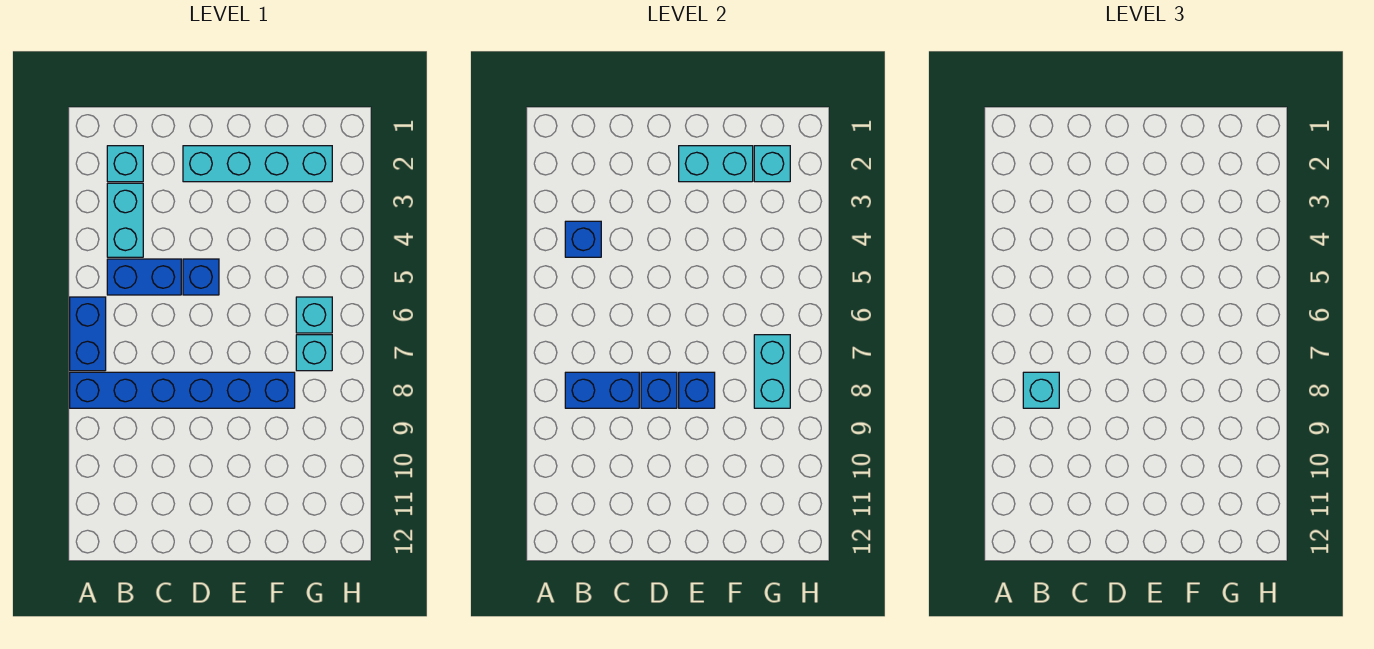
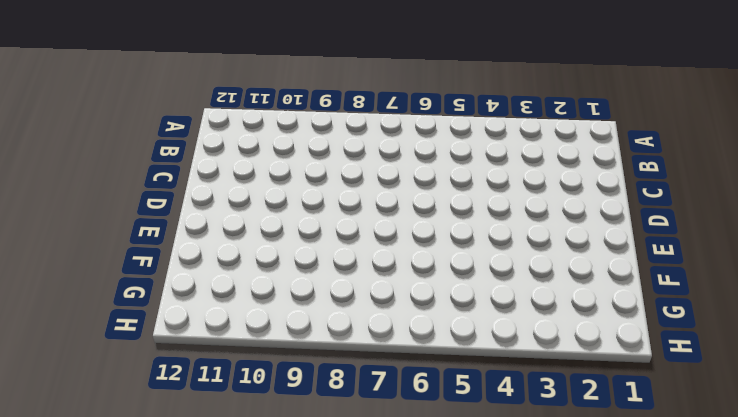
none -> blue brick A6:A7 level 1
none -> blue brick A8:F8 level 1
none -> cyan brick B2 level 1

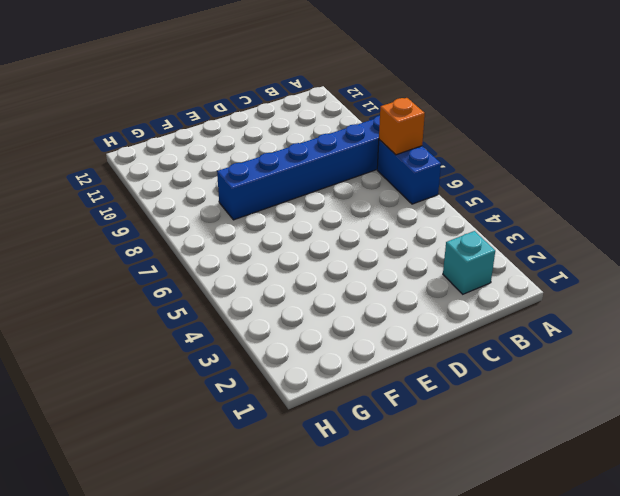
orange brick A7 level 2 -> none
none -> cyan brick B3:B4 level 1
none -> blue brick B5:C5 level 1
none -> cyan brick D2:G2 level 1

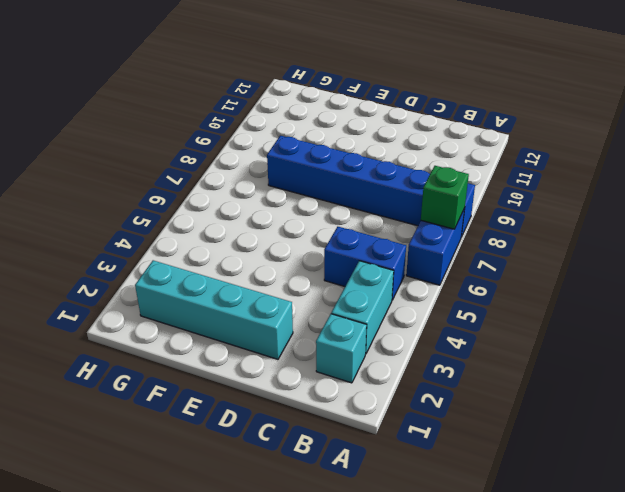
green brick A7 level 2 -> none
none -> blue brick D5 level 1
none -> cyan brick G6 level 1
none -> cyan brick G7 level 1

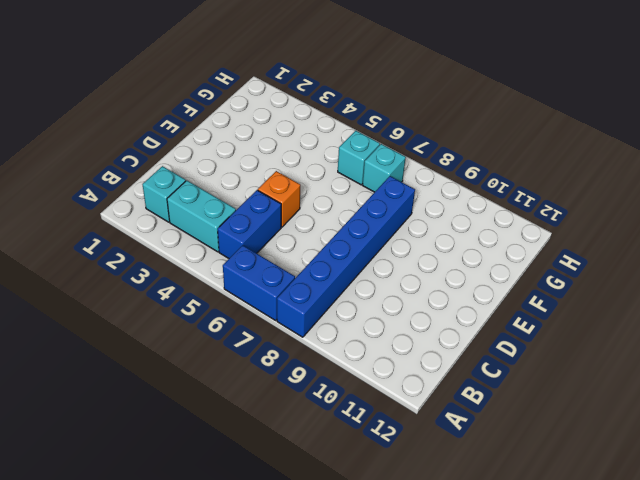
orange brick D5 level 1 -> blue brick D5 level 1
none -> cyan brick D2:G2 level 1
none -> blue brick B4 level 2
none -> blue brick B8:C8 level 2

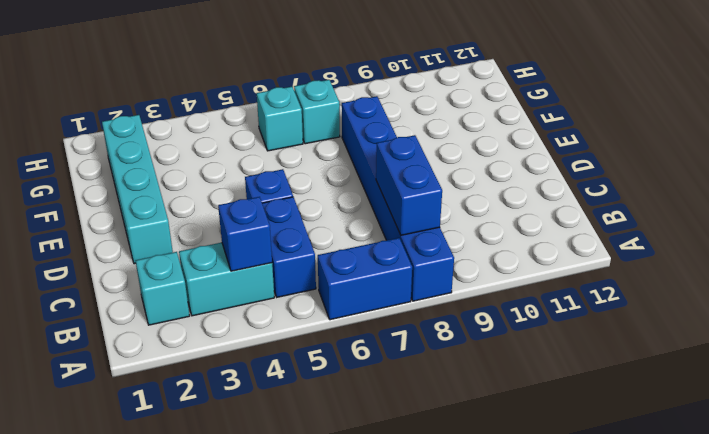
none -> blue brick D8 level 2
none -> cyan brick E2:F2 level 2
none -> blue brick E8 level 2

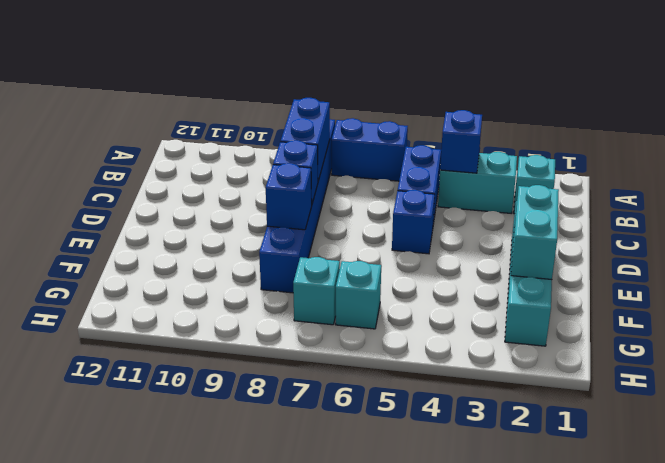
none -> cyan brick G2 level 2
none -> cyan brick G7:G8 level 2
none -> cyan brick B8 level 3

